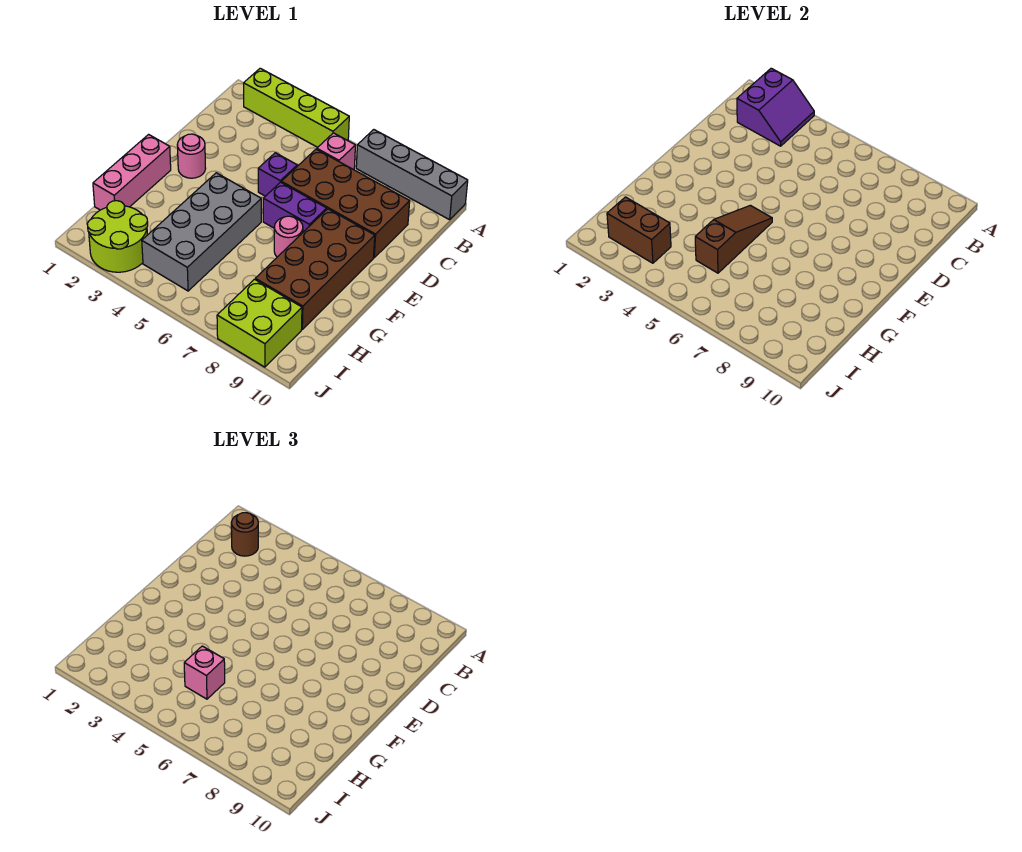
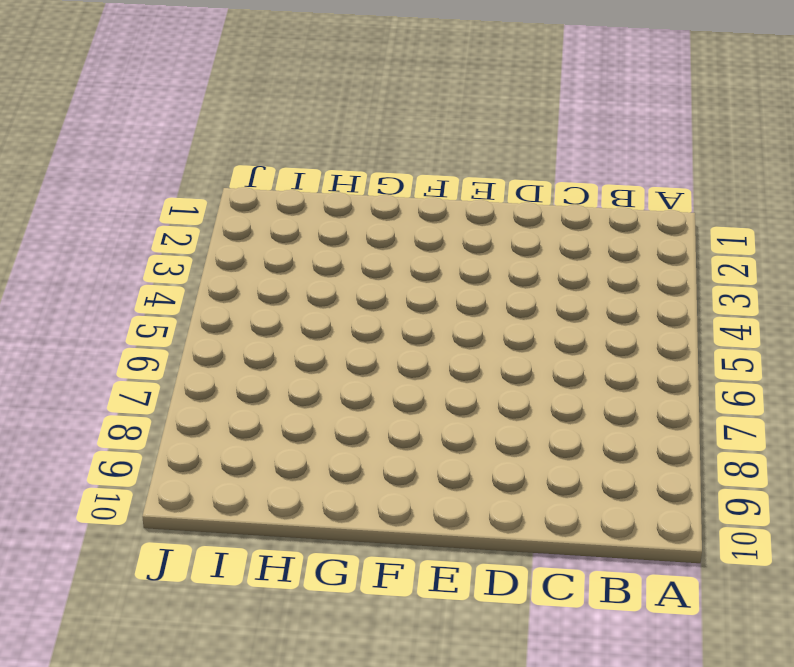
none -> lime brick A2:A5 level 1
none -> grey brick A7:A10 level 1
none -> pink brick B6 level 1

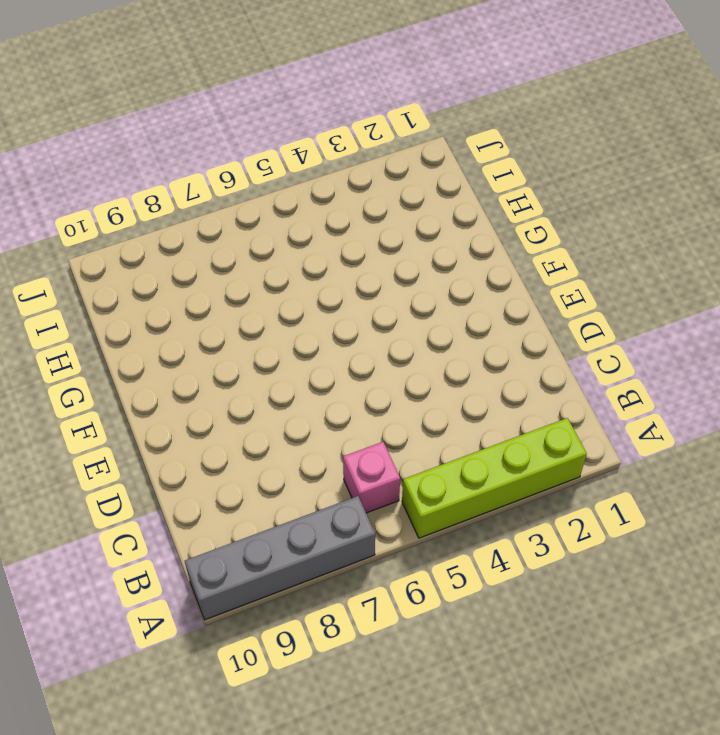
none -> brown brick C6:D9 level 1
none -> purple brick D5 level 1
none -> pink round brick E2 level 1

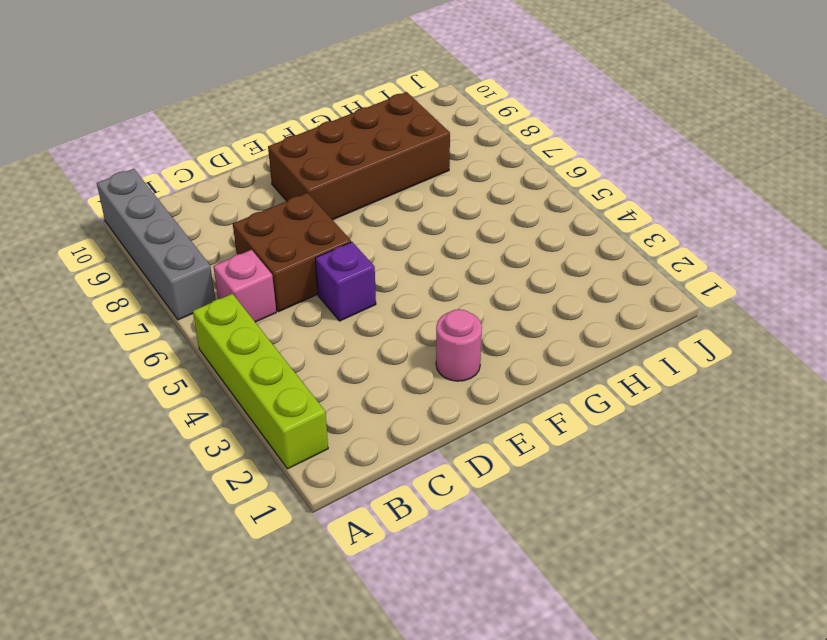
brown brick C6:D7 level 1 -> brown brick C6:D9 level 1
none -> purple brick E6:E7 level 1
none -> pink brick F1:H1 level 1
none -> grey brick F4:I5 level 1

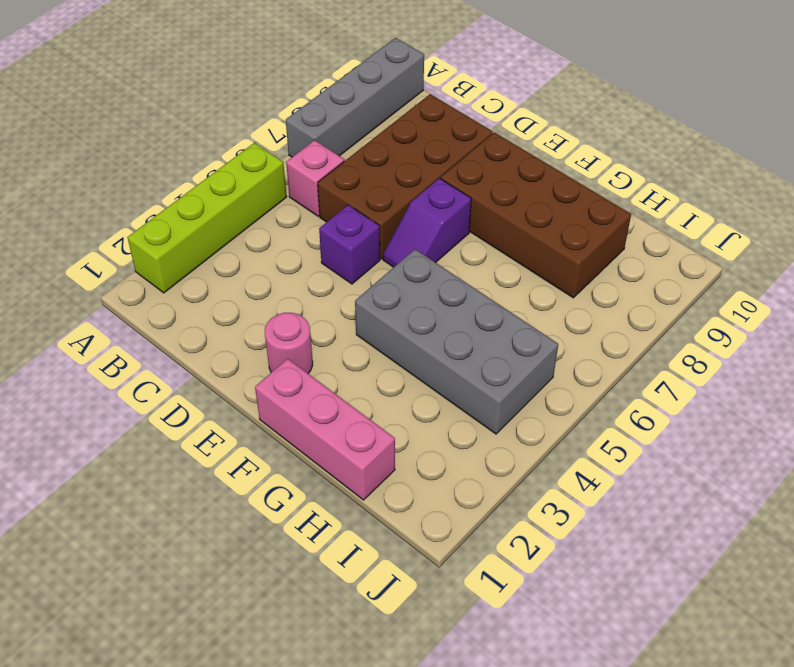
purple slope E6:E7 level 1 top 7 -> purple brick E6:E7 level 1
none -> pink round brick F7 level 1
none -> lime round brick I2:J3 level 1
none -> lime brick I8:J9 level 1

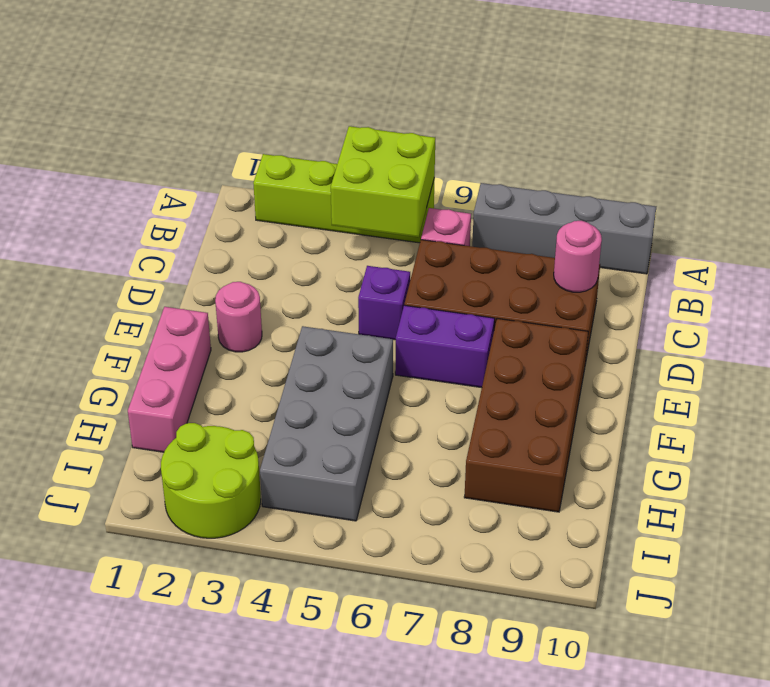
lime brick A4:B5 level 2 -> lime brick I8:J9 level 1
pink round brick C9 level 2 -> pink round brick F7 level 1
none -> purple slope A2:B3 level 2 top 2
none -> brown slope F5:H5 level 2 top H
none -> brown brick I2:I3 level 2

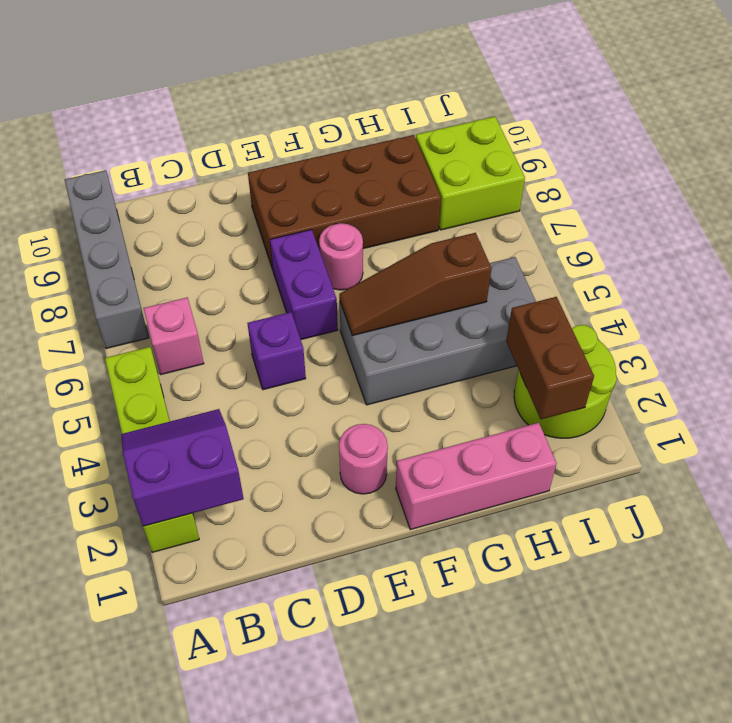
none -> brown brick C6:D9 level 1
none -> brown round brick B2 level 3
none -> pink brick H5 level 3

